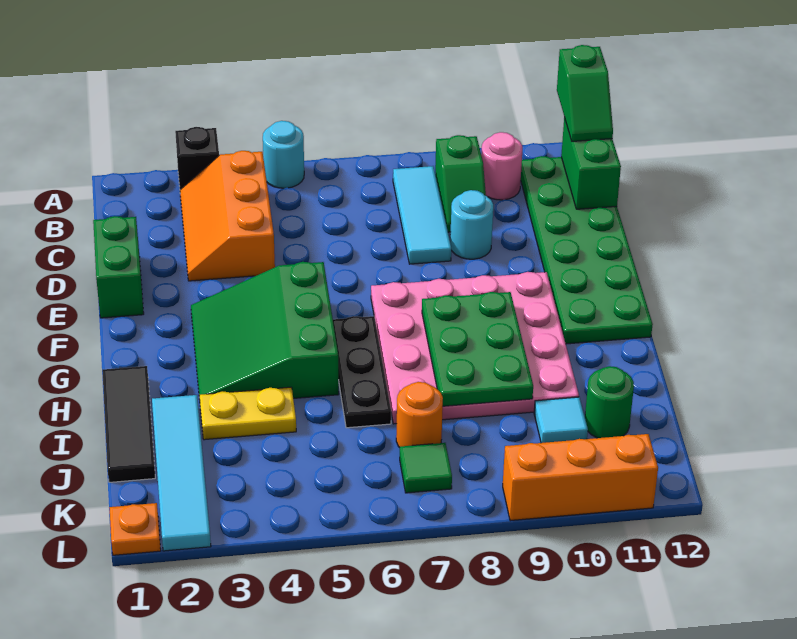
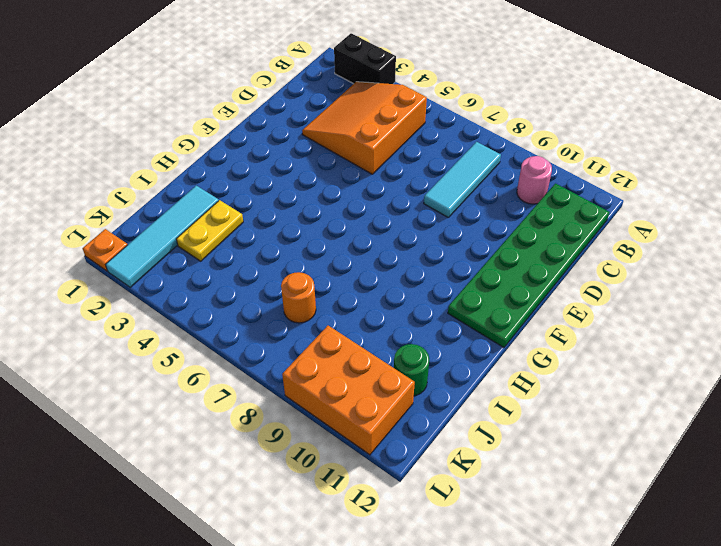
black brick A2:A3 level 1 -> black brick A3 level 1
orange slope B3:D5 level 1 top 5 -> orange slope B3:D4 level 1 top 4
yellow plate I3:J3 level 1 -> yellow plate I3:I4 level 1
orange brick K9:L11 level 1 -> orange brick L9:L11 level 1
none -> cyan round brick A5 level 1
none -> green slope B9:C9 level 1 top B
none -> green brick D1:E1 level 1

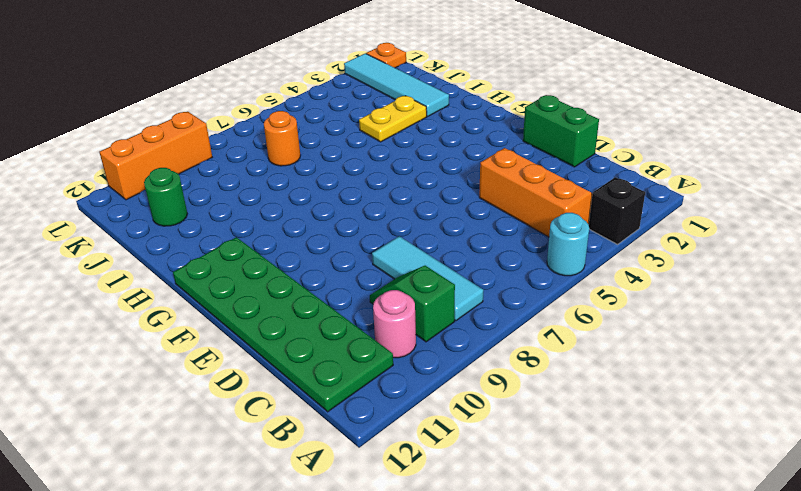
none -> cyan round brick D9 level 1
none -> green slope F3:H5 level 1 top 5
none -> pink plate F7:I10 level 1

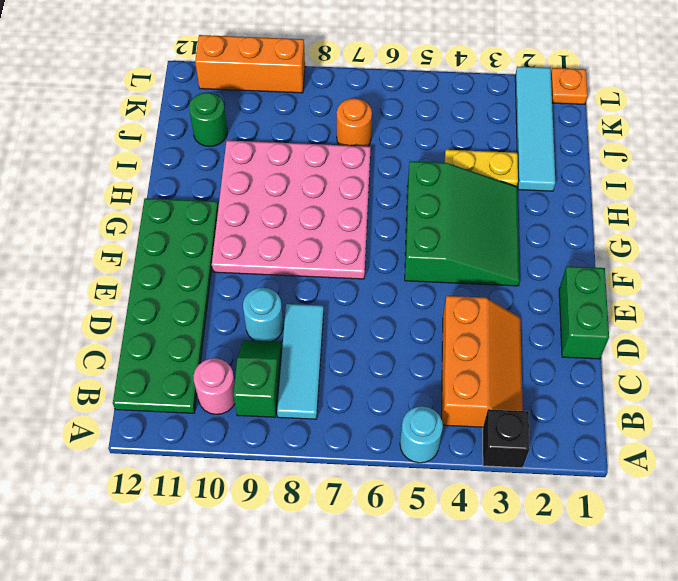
none -> black plate G6:I6 level 1
none -> black tile H1:J1 level 1
none -> cyan tile J10 level 1

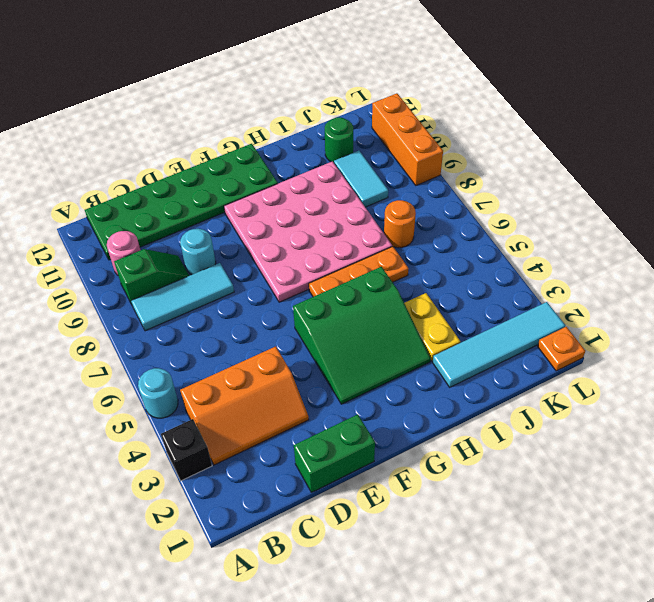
orange plate G6:I6 level 1 -> black plate G6:I6 level 1
cyan tile J9:J10 level 1 -> cyan tile J10 level 1
none -> black tile H1:J1 level 1
none -> green tile K7 level 1
none -> green brick B12:C12 level 2

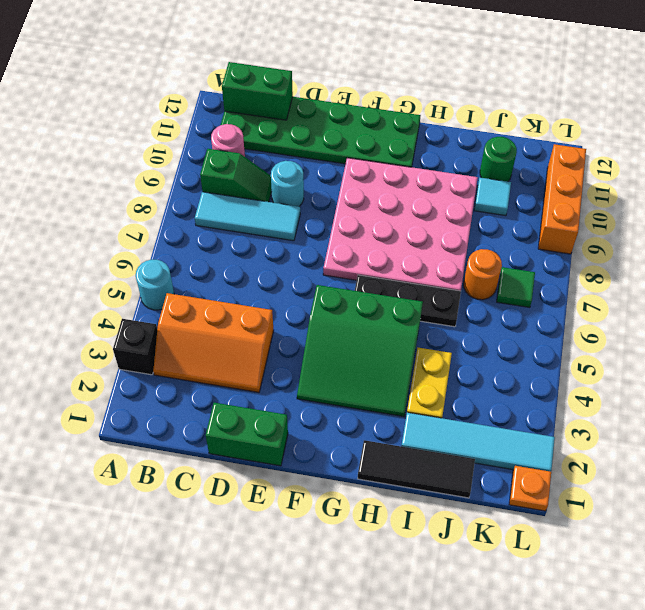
none -> green plate G8:I9 level 2
none -> green slope A12:B12 level 3 top A

